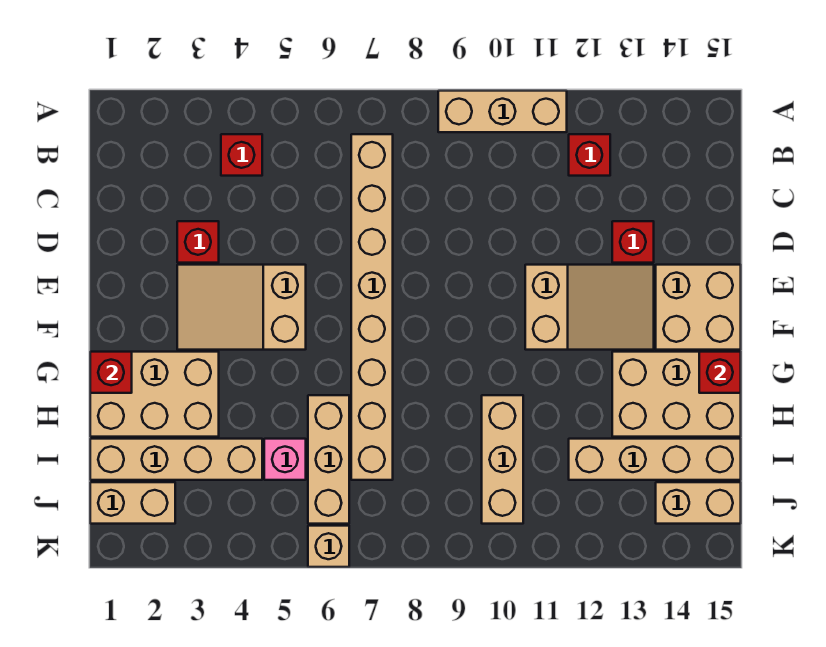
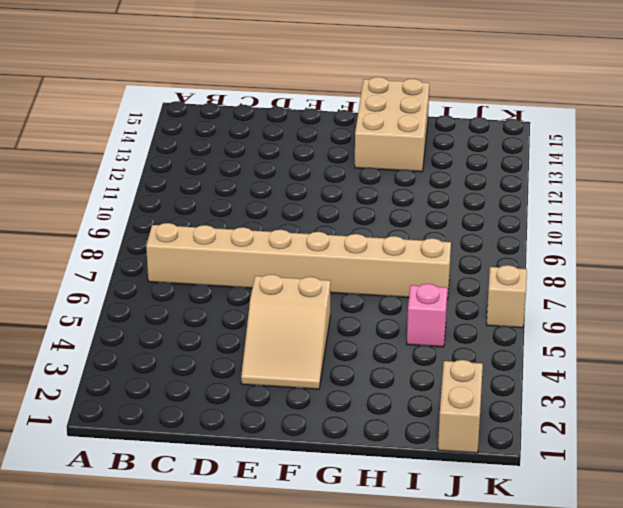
none -> tan brick A9:A11 level 1
none -> red brick B4 level 1
none -> red brick B12 level 1

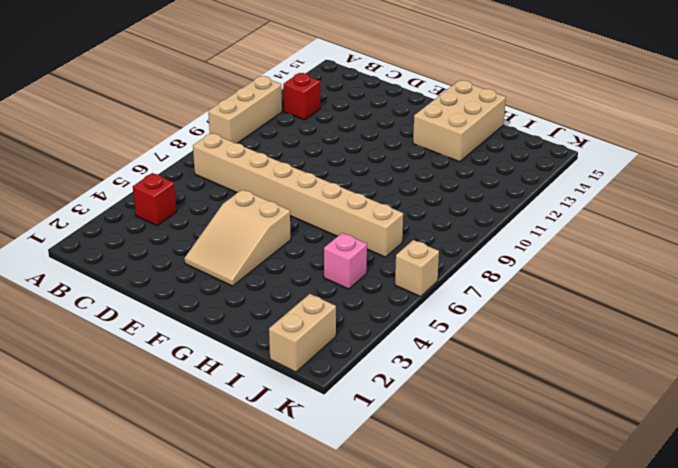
none -> red brick D3 level 1
none -> red brick D13 level 1
none -> tan slope E11:F13 level 1 top 11

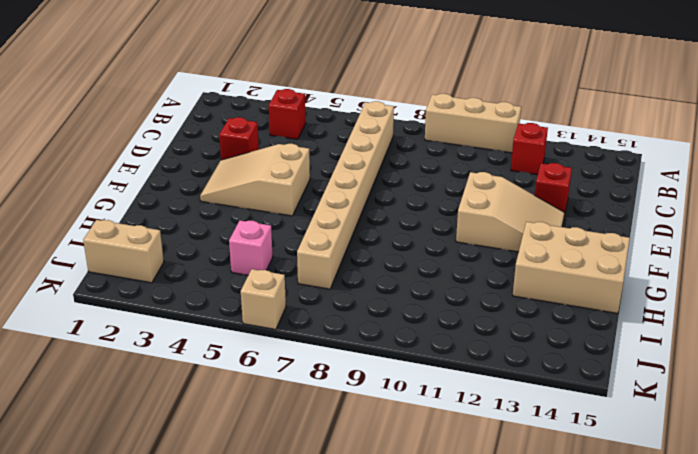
none -> tan brick E14:F15 level 1
none -> tan brick G1:H3 level 1
none -> tan brick H6:J6 level 1

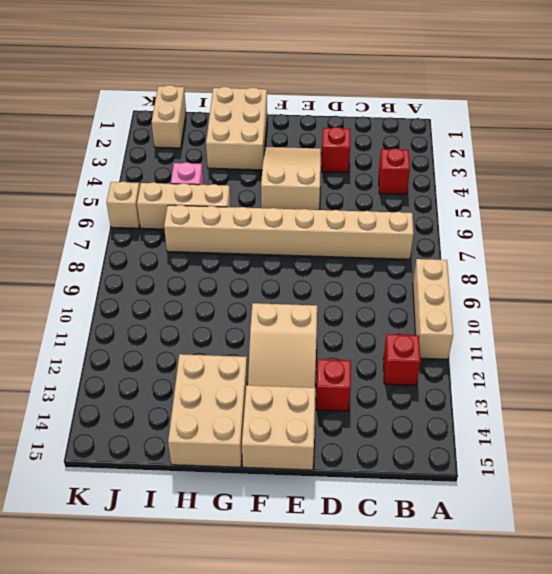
none -> tan brick H10:J10 level 1
none -> tan brick I1:I4 level 1
none -> tan brick I12:I15 level 1

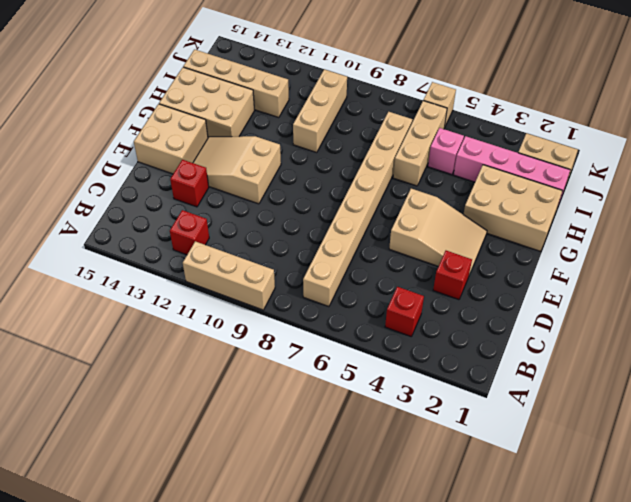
pink brick I1:I4 level 1 -> tan brick I1:I4 level 1
none -> tan brick J14:J15 level 1
none -> red brick G1 level 2
none -> red brick G15 level 2

